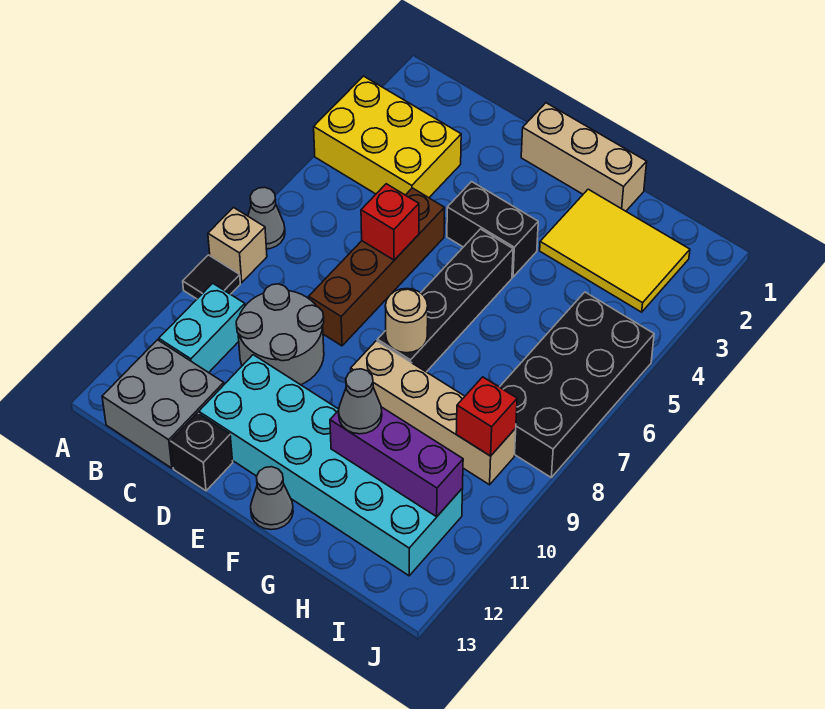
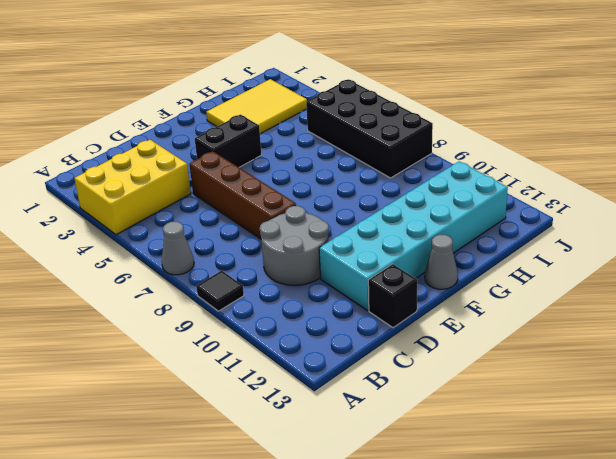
none -> tan brick A8 level 1
none -> cyan brick B10:B11 level 1
none -> grey brick B12:C13 level 1

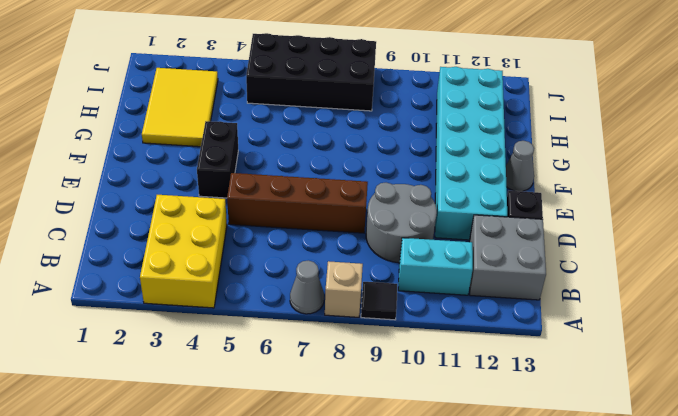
none -> tan brick E1:G1 level 1
none -> black brick F5:F8 level 1
none -> tan brick F9:I9 level 1

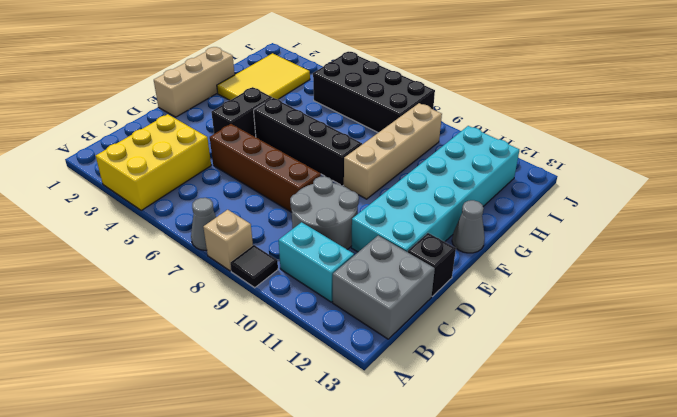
none -> red brick D6 level 2
none -> tan round brick F8 level 2
none -> purple brick G11:I11 level 2

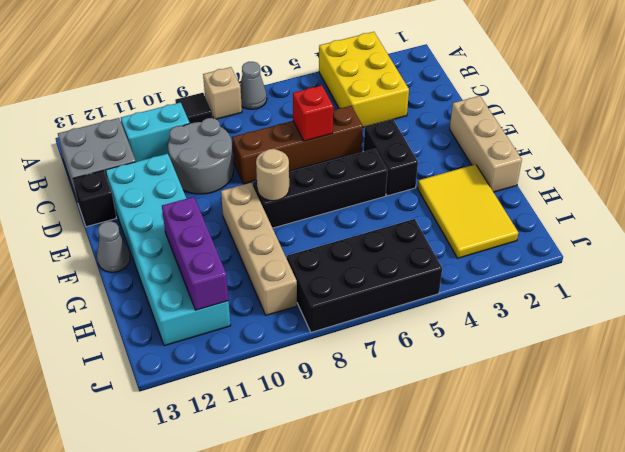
none -> red brick I9 level 2
none -> grey cone G11 level 3

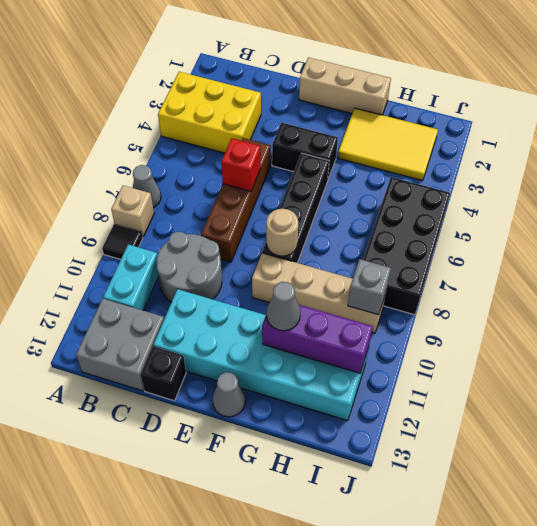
grey brick I9 level 2 -> red brick I9 level 2

